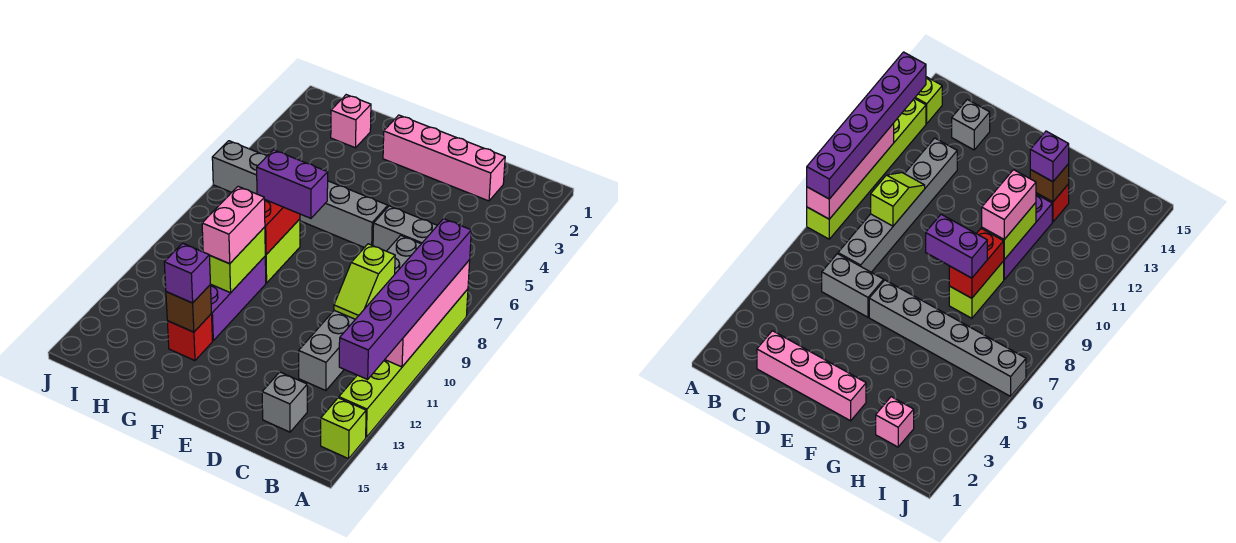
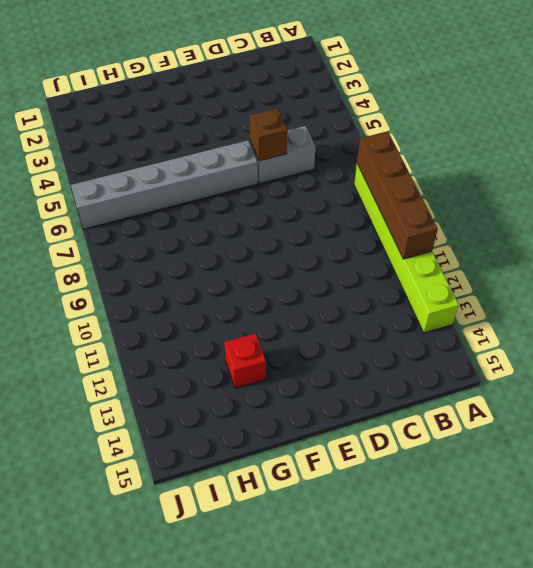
brown brick A8:A11 level 2 -> pink brick A8:A11 level 2
brown brick D6 level 2 -> brown brick G13 level 2
none -> lime brick A14 level 1
none -> pink brick C2:F2 level 1
none -> grey brick C7:C12 level 1

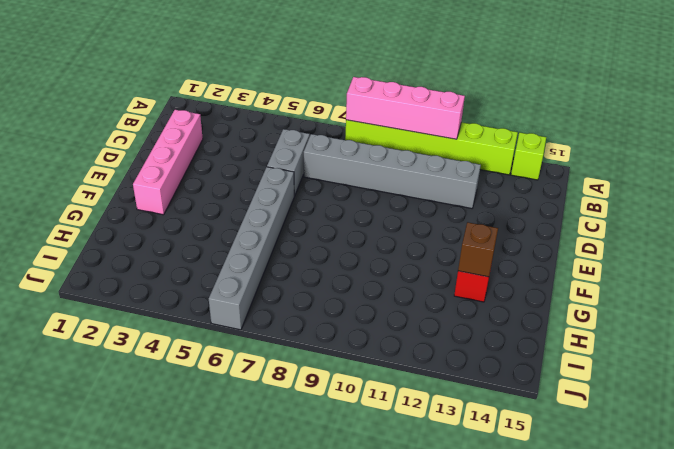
none -> grey brick C14 level 1
none -> lime brick G8:G9 level 1
none -> purple brick G10:G12 level 1

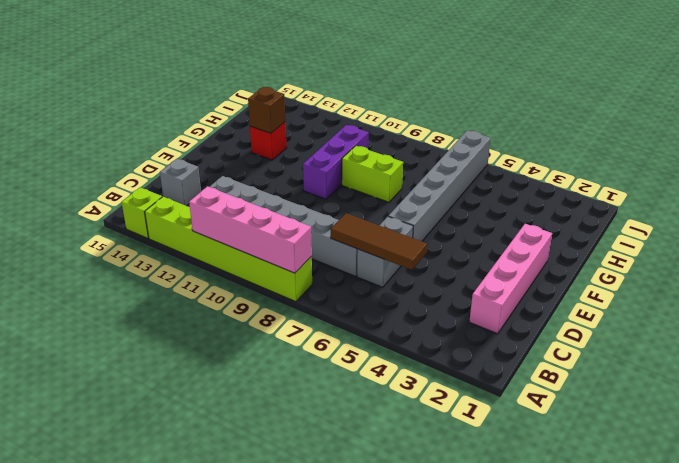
brown tile C5:C7 level 2 -> none
purple brick F10:H10 level 1 -> purple brick G10:G12 level 1
none -> pink brick H2 level 1
none -> lime slope C9:C10 level 2 top 9
none -> red brick G8:G9 level 2

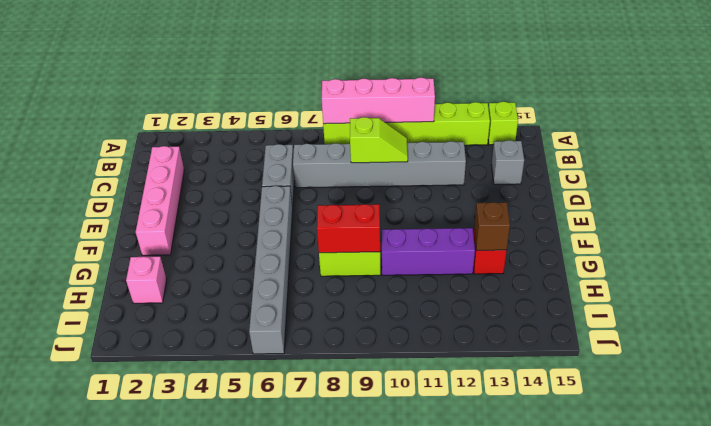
none -> lime brick G10:G11 level 2
none -> purple brick A8:A13 level 3
none -> purple brick F8:G8 level 3

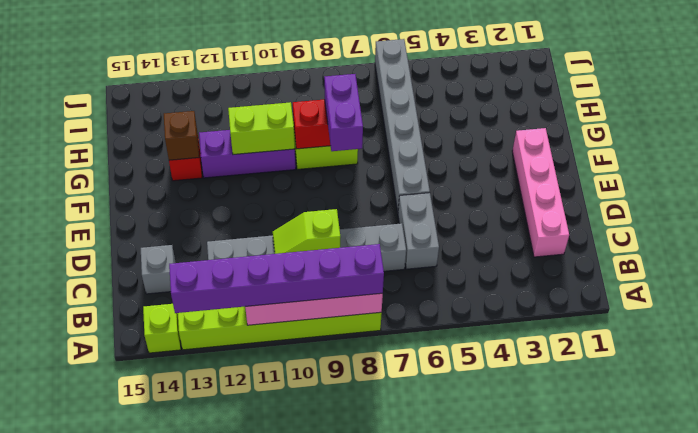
none -> pink brick H2 level 1
none -> pink brick G10:G11 level 3
none -> purple brick G13 level 3

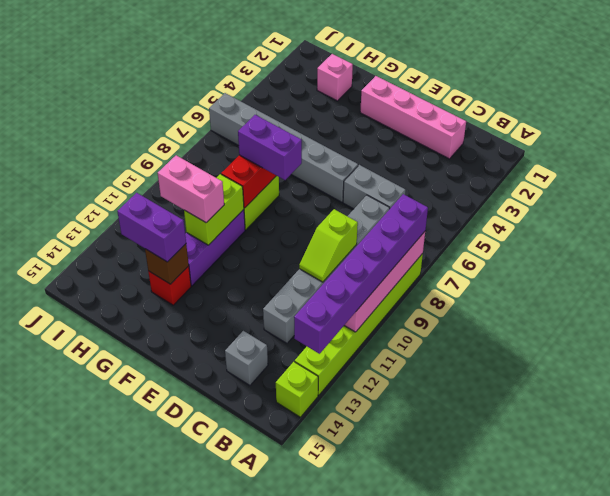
pink brick G11:H11 level 3 -> pink brick G10:G11 level 3
purple brick G13:H13 level 3 -> purple brick G13 level 3

